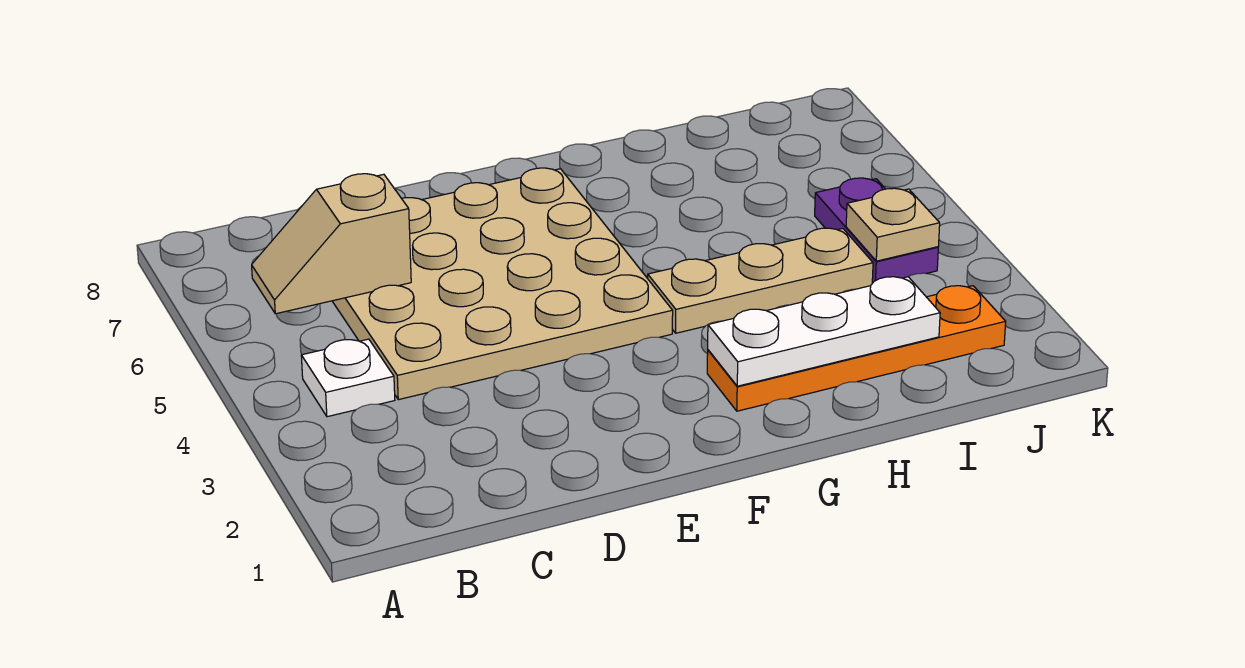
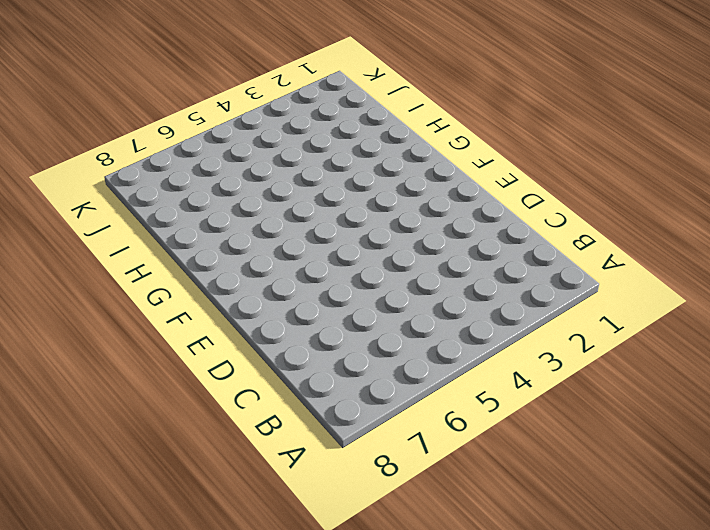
none -> white plate B4 level 1
none -> tan plate C4:F7 level 1

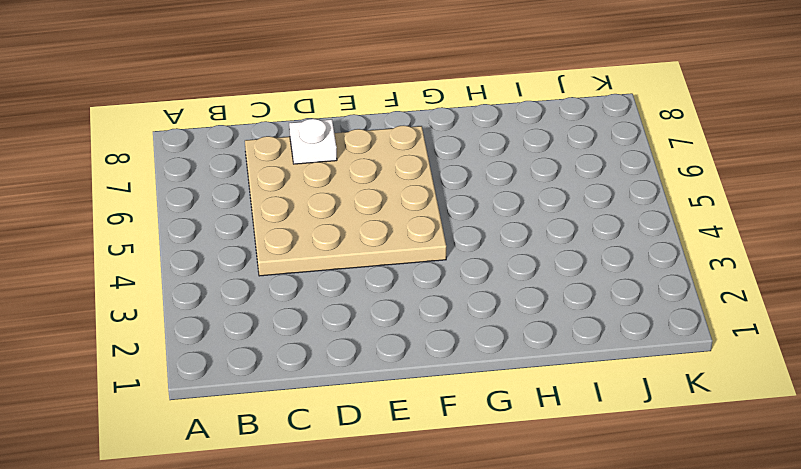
white plate D7 level 2 -> white plate B4 level 1
none -> orange plate G2:J2 level 1
none -> tan plate G4:I4 level 1

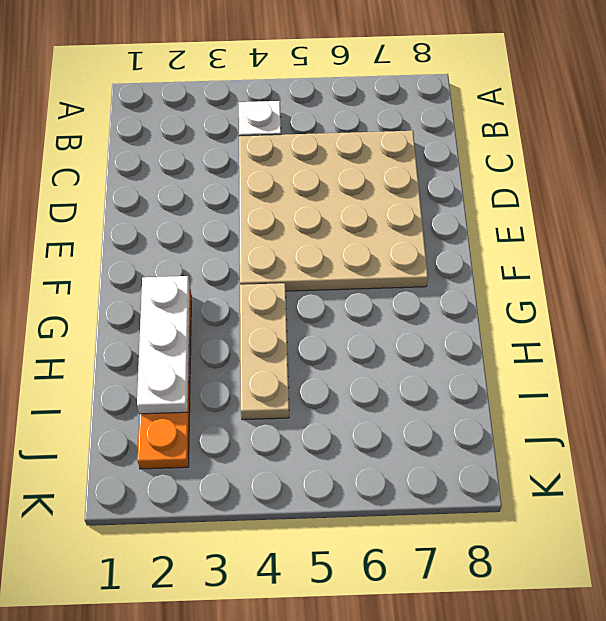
none -> purple plate J4:J5 level 1
none -> tan slope B6:C6 level 2 top C

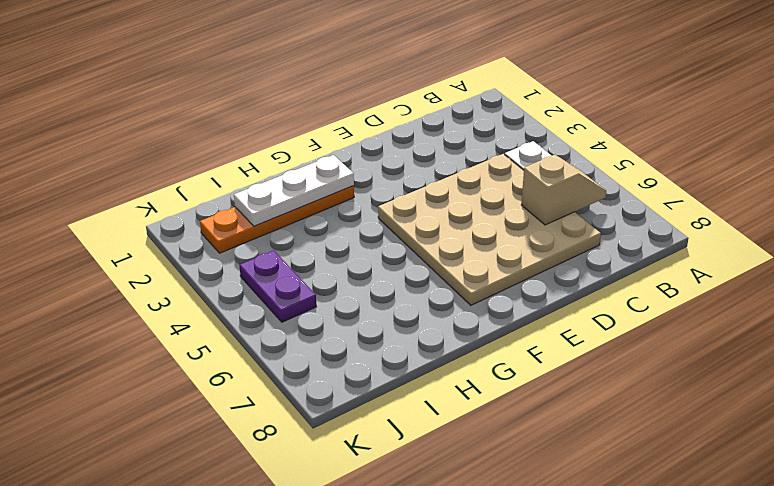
none -> tan plate G4:I4 level 1
none -> tan plate J4 level 2

